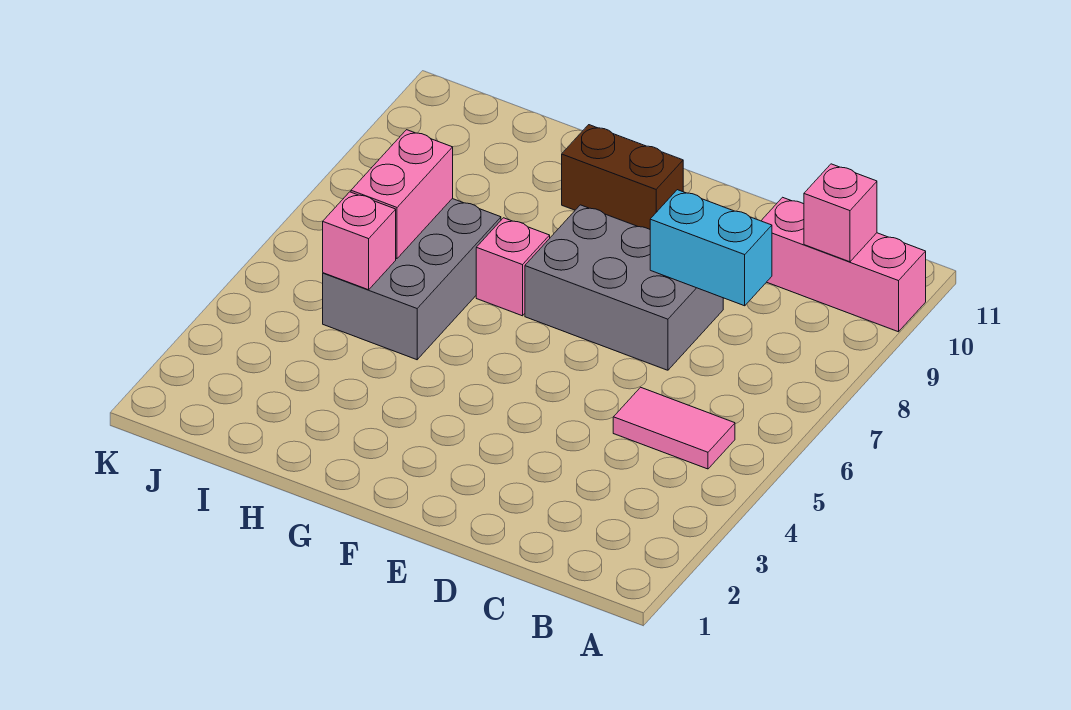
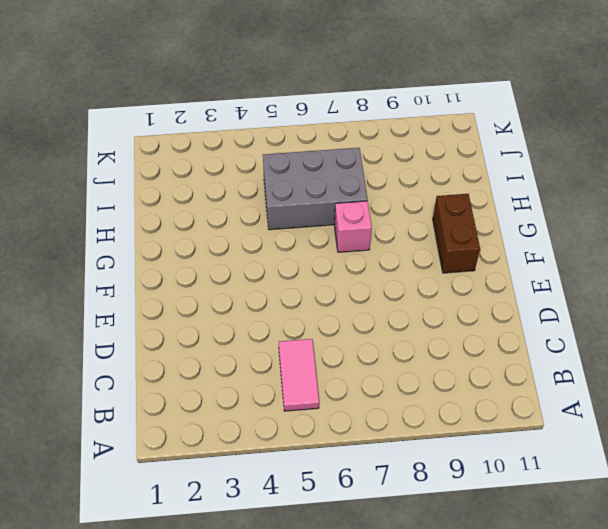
none -> pink brick A10:C10 level 1
none -> grey brick D7:F8 level 1

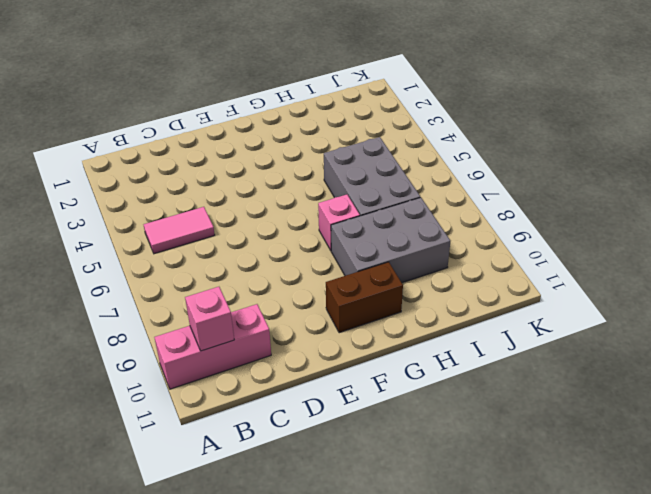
grey brick G8:I9 level 1 -> grey brick D7:F8 level 1
none -> cyan brick C8:D8 level 2
none -> pink brick I5 level 2

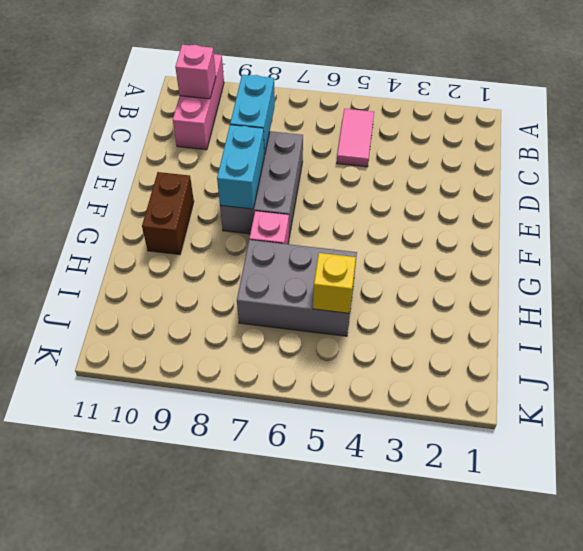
cyan brick E8:F8 level 2 -> none
yellow brick I5 level 2 -> pink brick I5 level 2
none -> pink brick I6:I7 level 2

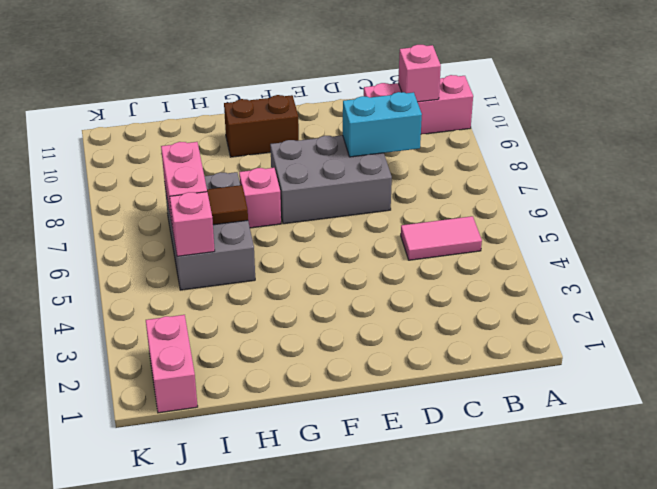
brown tile H6 level 2 -> none
pink brick J1:J2 level 1 -> none

